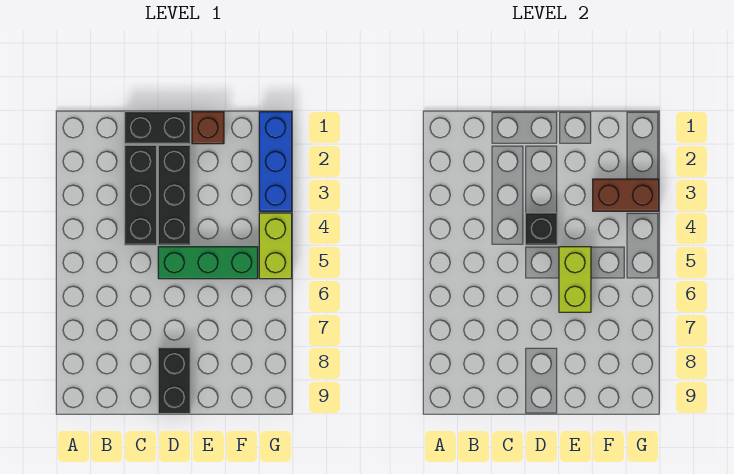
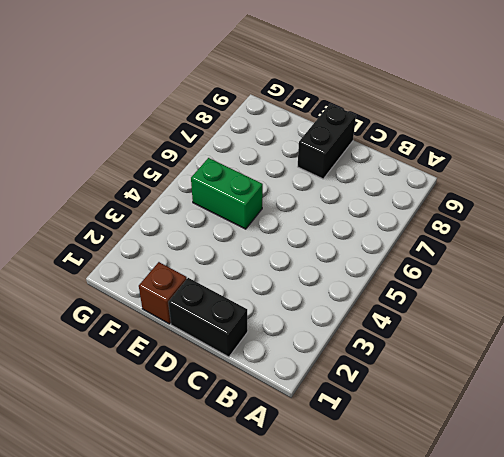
green brick E5:F5 level 1 -> green brick D5:F5 level 1
none -> black brick C2:C4 level 1
none -> black brick D2:D4 level 1

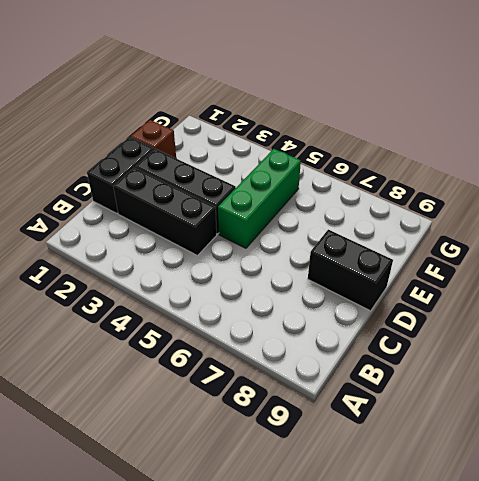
none -> blue brick G1:G3 level 1
none -> lime brick G4:G5 level 1

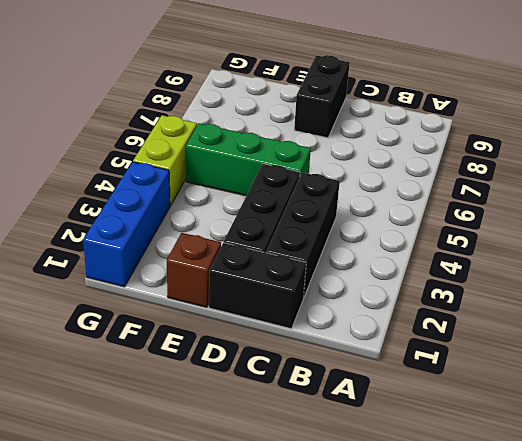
none -> black brick D4 level 2
none -> lime brick E5:E6 level 2

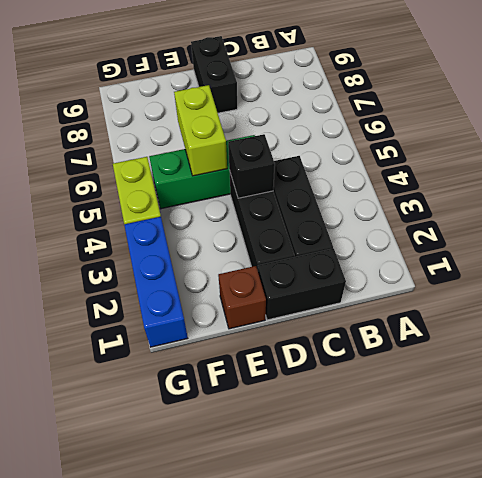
none -> brown brick F3:G3 level 2

